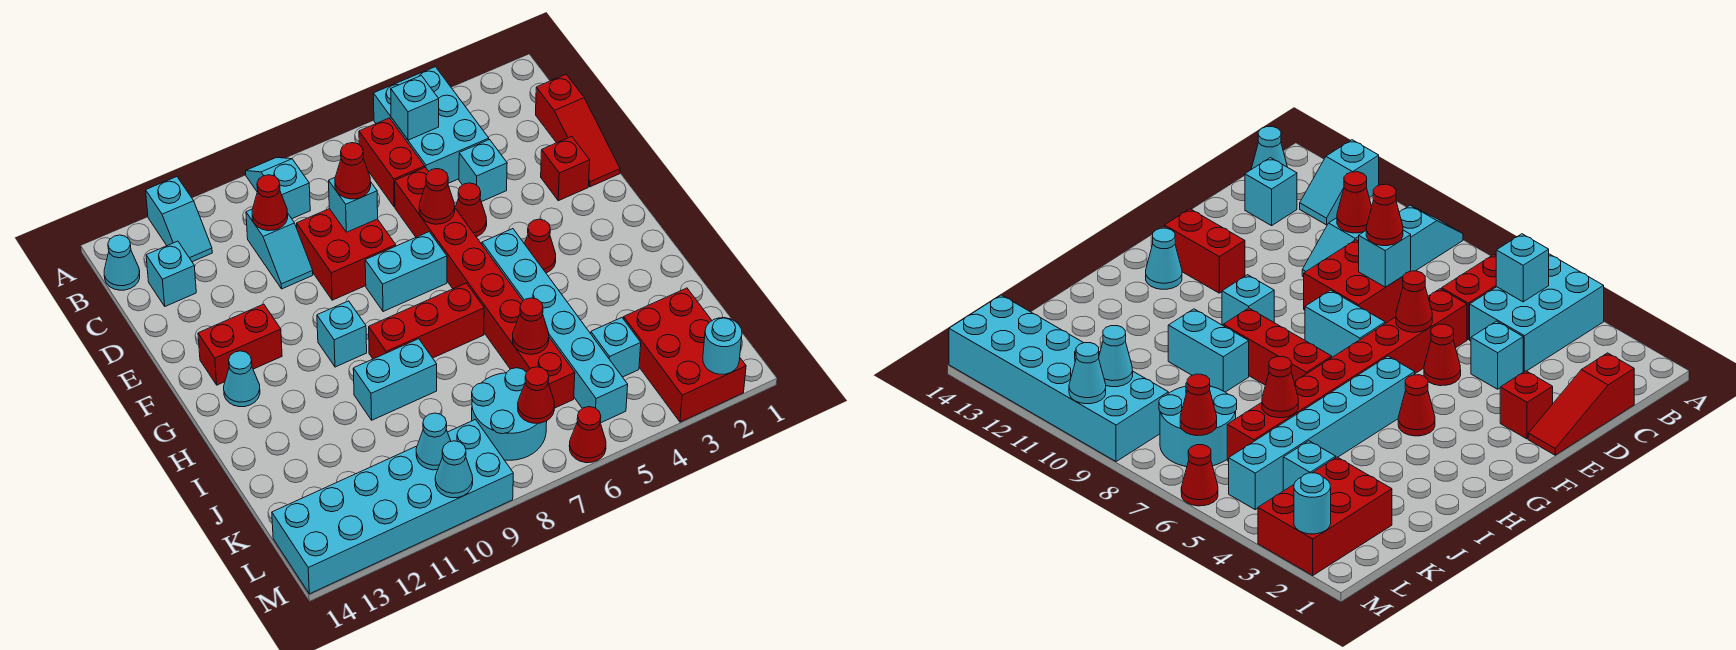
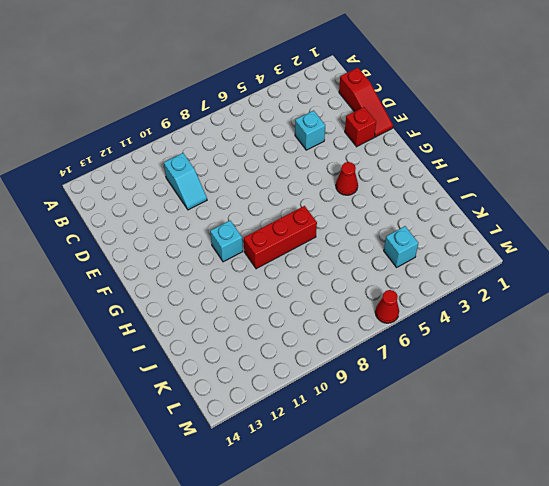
none -> cyan brick A4:C5 level 1
none -> cyan slope A9:B9 level 1 top B
none -> cyan slope A12:B12 level 1 top A
none -> red brick B6:C6 level 1

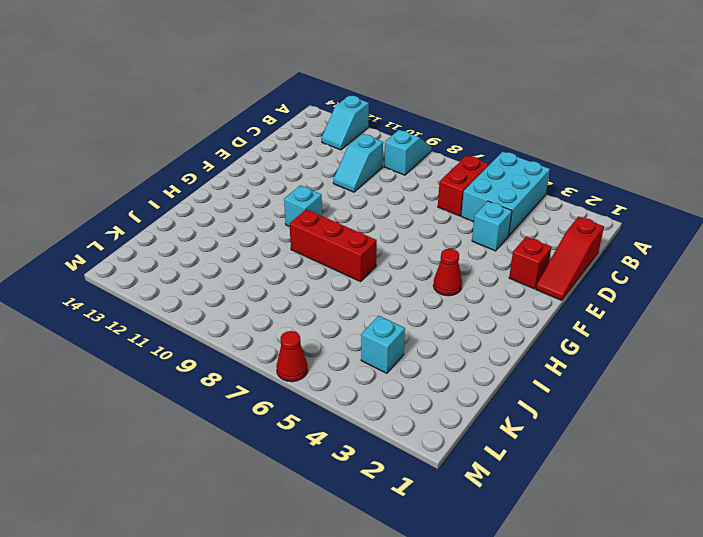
none -> cyan cone B14 level 1
none -> cyan brick C13 level 1
none -> red brick D6:K6 level 1
none -> red brick D8:E9 level 1

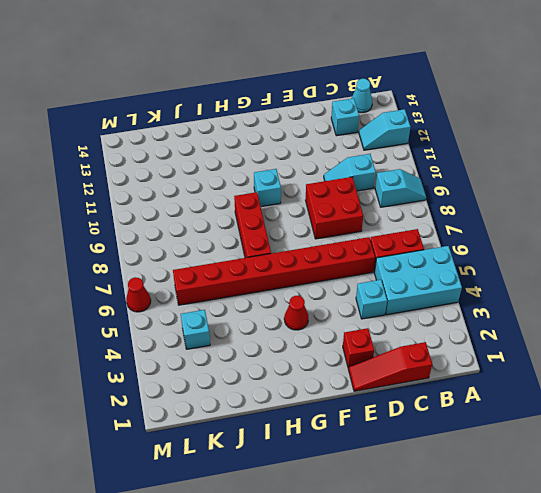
none -> red cone E5 level 1
none -> cyan brick F7:F8 level 1
none -> red brick F12:F13 level 1
none -> cyan brick G5:L5 level 1

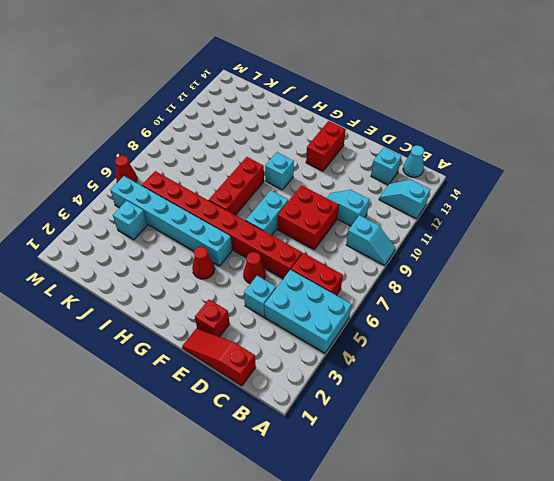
none -> cyan cone G13 level 1
none -> cyan brick I9:I10 level 1
none -> red brick K2:M3 level 1
none -> cyan round brick K7:L8 level 1

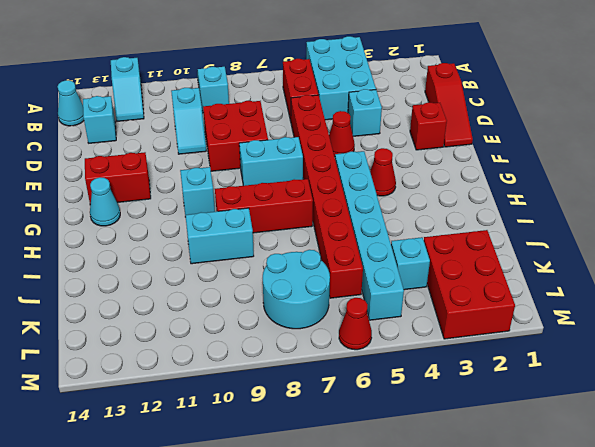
none -> cyan brick L9:M14 level 1
none -> cyan brick B5 level 2
none -> red cone C10 level 2
none -> cyan brick D8 level 2

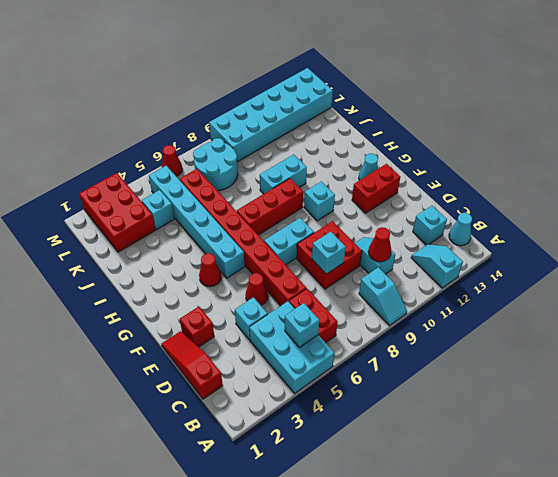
none -> red cone E6 level 2
none -> red cone J6 level 2
none -> red cone L7 level 2
none -> cyan cone L10 level 2

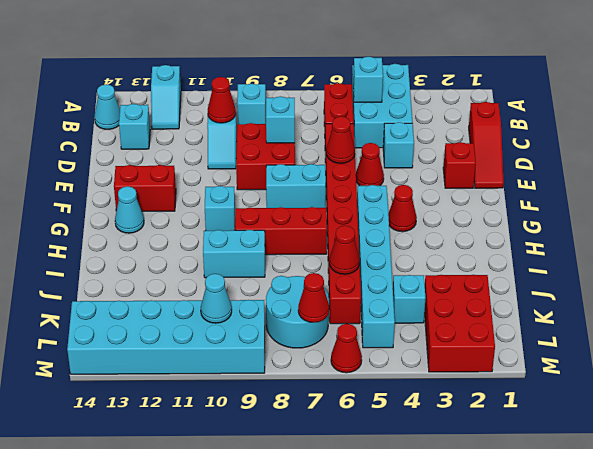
none -> cyan round brick M2 level 2
none -> cyan cone M10 level 2
none -> red cone D8 level 3

